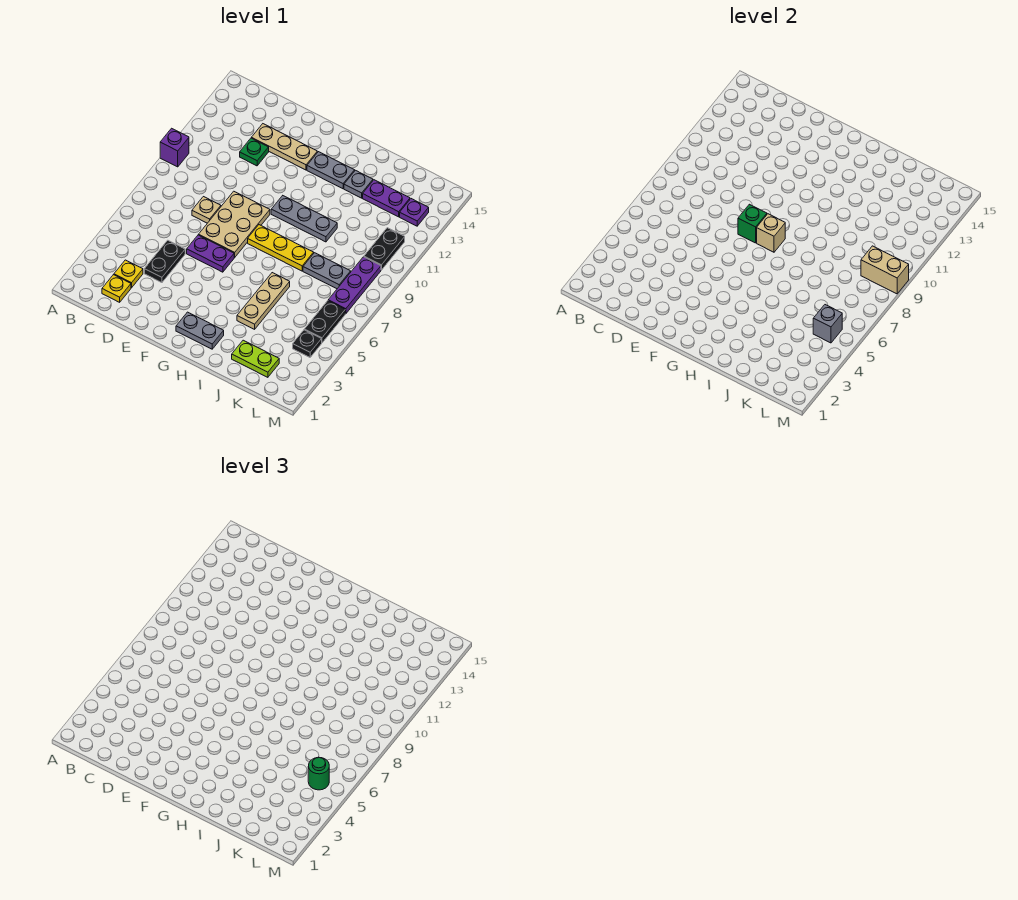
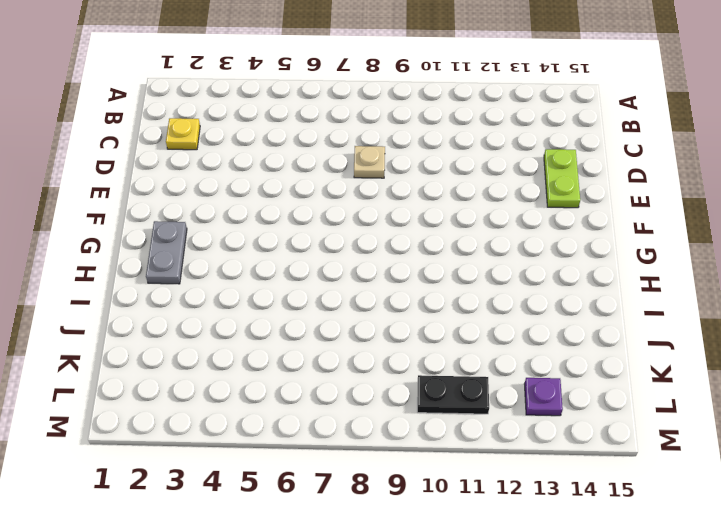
lime plate D14:E14 level 1 -> lime plate J2:K2 level 1
none -> purple brick A10 level 1
none -> yellow plate C3 level 1
none -> black plate D4:D5 level 1

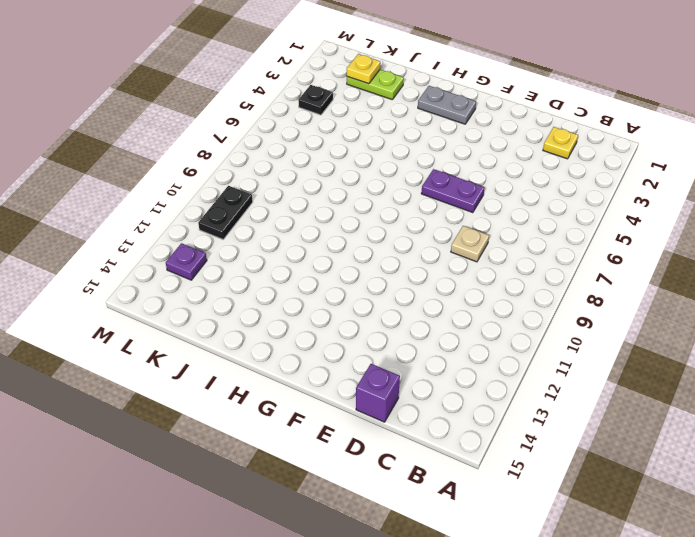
purple brick D15 level 1 -> purple brick A10 level 1
yellow plate K2 level 2 -> yellow plate C3 level 1
none -> black plate D4:D5 level 1
none -> green plate D12 level 1
none -> tan plate D13:F13 level 1

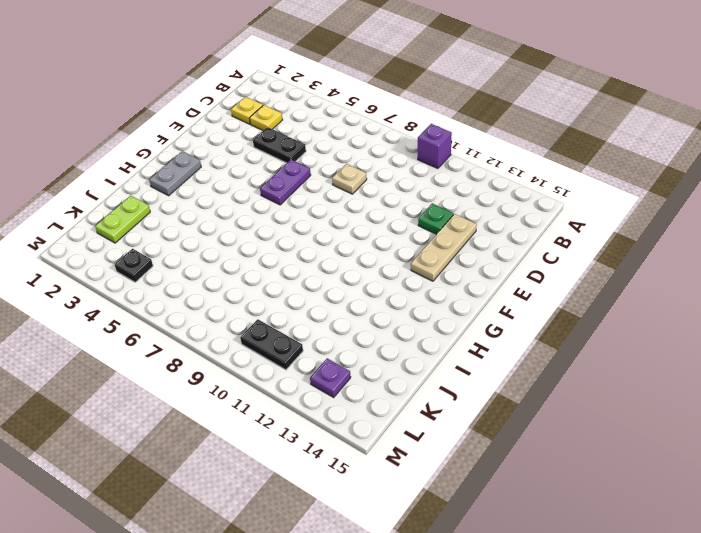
none -> tan plate E7:F9 level 1
none -> yellow plate G8:I8 level 1
none -> grey plate G10:I10 level 1

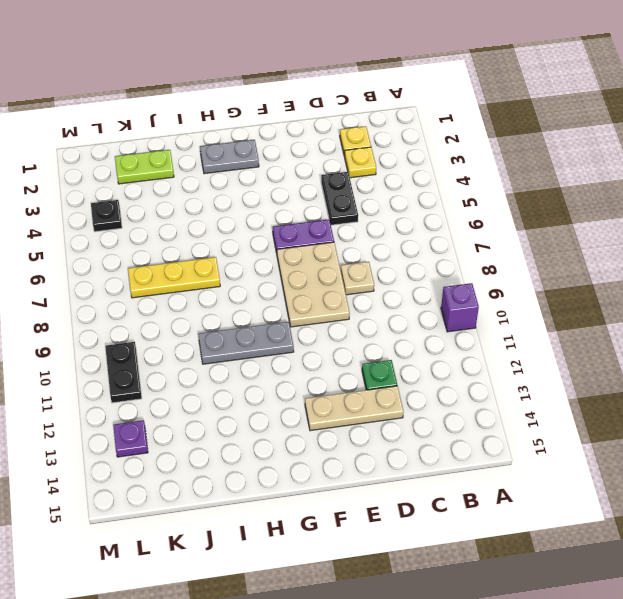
yellow plate I7:K7 level 1 -> yellow plate G8:I8 level 1
none -> grey plate G13:H13 level 1
none -> tan plate I4:I6 level 1
none -> grey plate I13 level 1

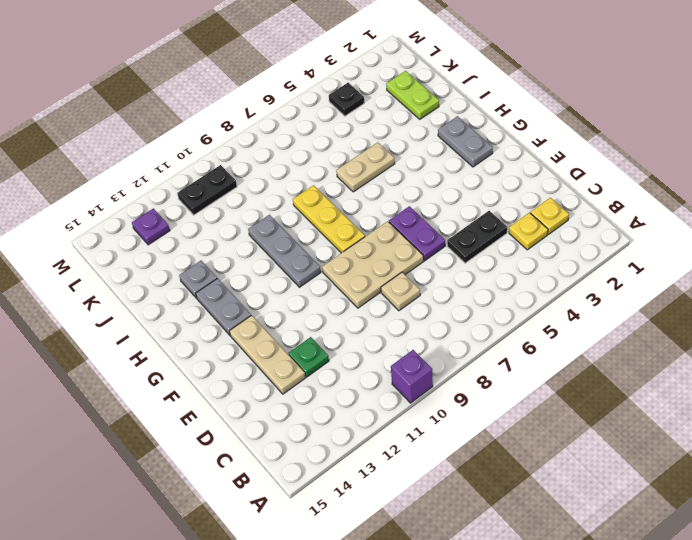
tan plate I5:I6 level 1 -> tan plate I4:I6 level 1
none -> grey plate J8:K8 level 1
none -> purple plate J13:K13 level 1
none -> black plate L5:L6 level 1

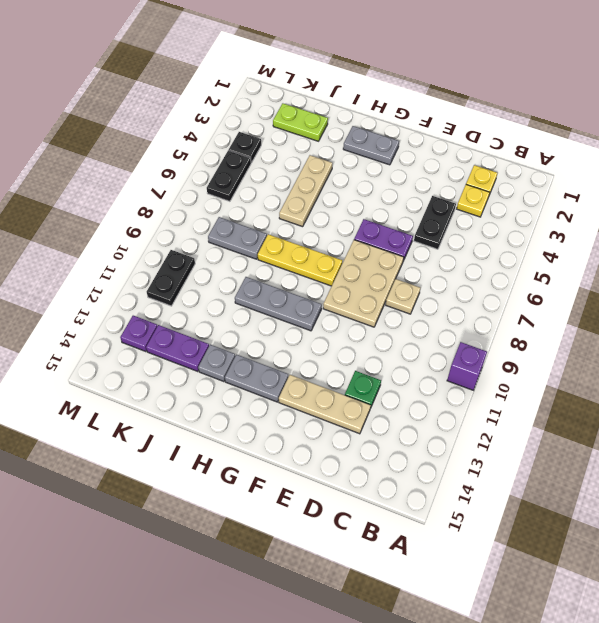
none -> purple plate L7:L9 level 1
none -> green brick F8 level 2
none -> tan brick G8 level 2

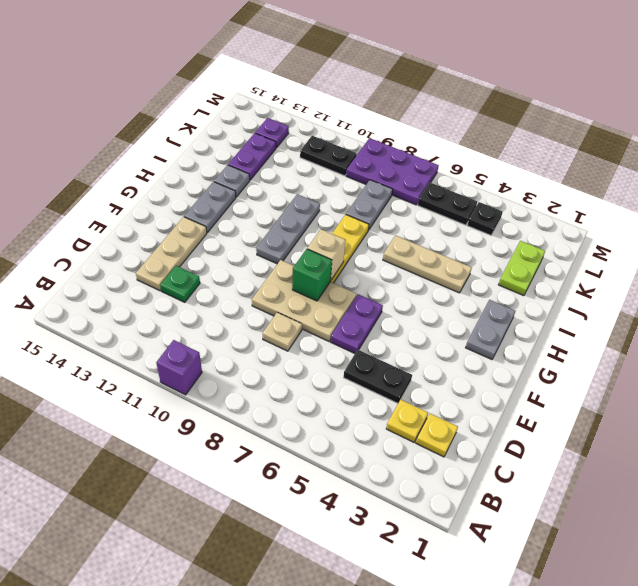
purple plate L7:M9 level 1 -> purple plate L7:L9 level 1
none -> grey brick L5 level 2
none -> tan brick L9:M9 level 2
none -> green round brick L5 level 3

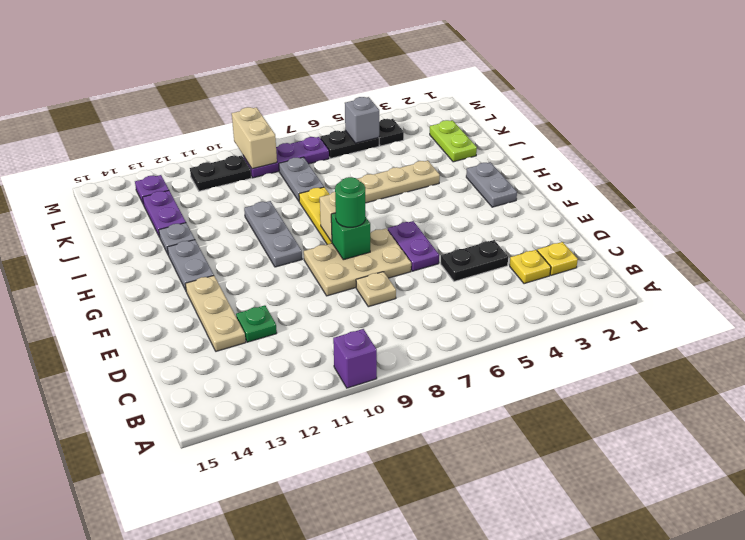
green round brick F8 level 3 -> green round brick L5 level 3

